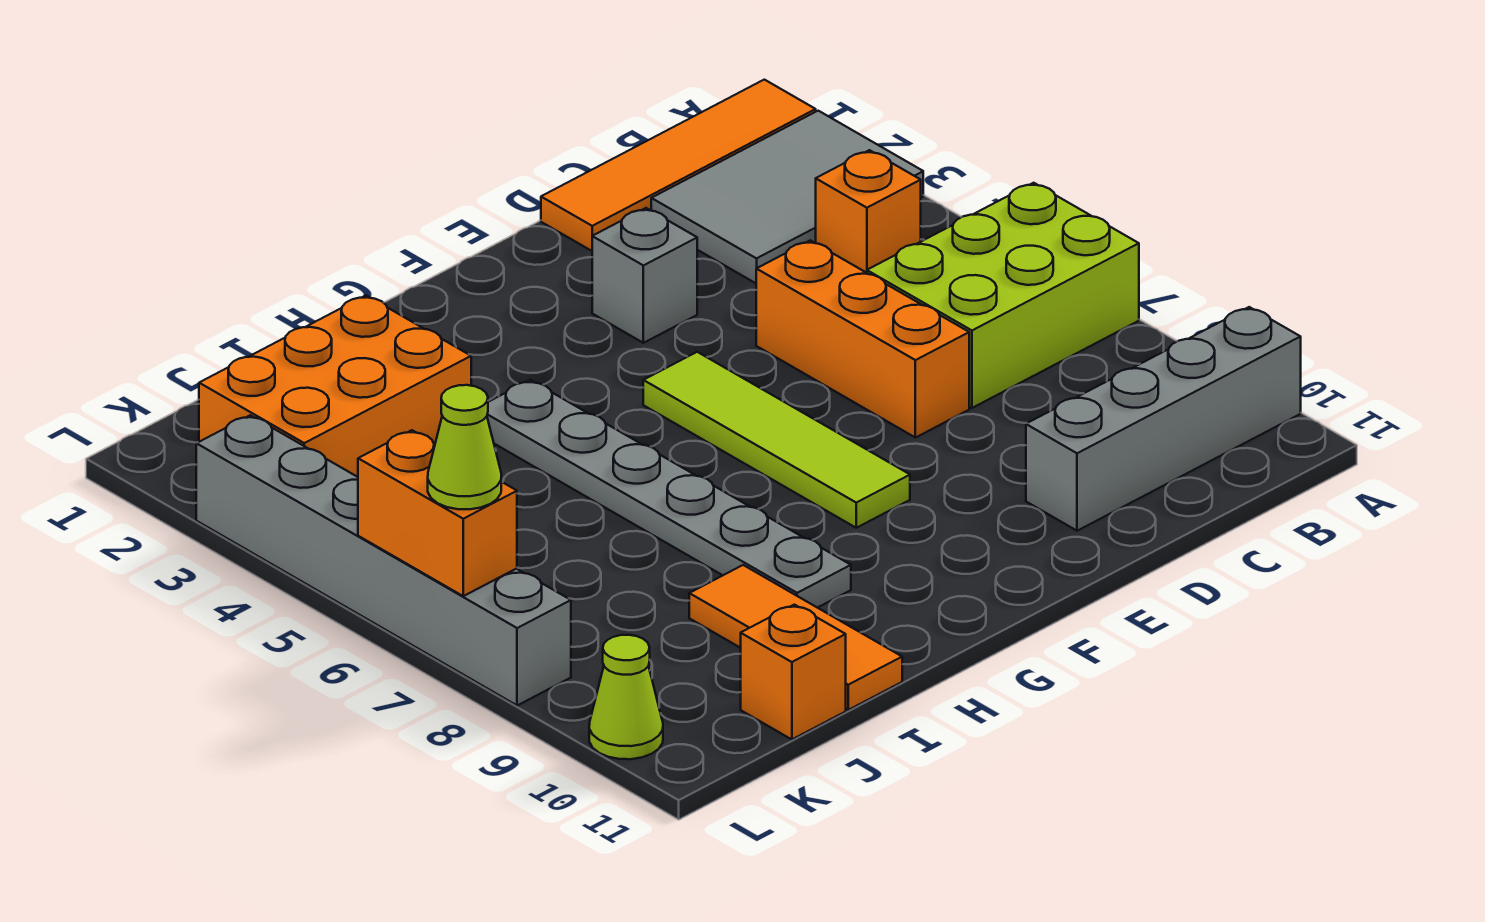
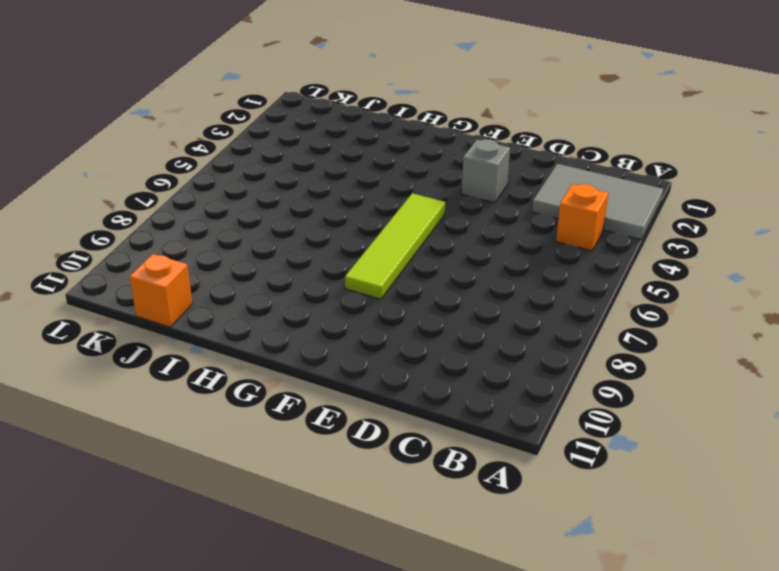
none -> orange tile A1:D1 level 1
none -> lime brick A6:C7 level 1
none -> grey brick A10:D10 level 1

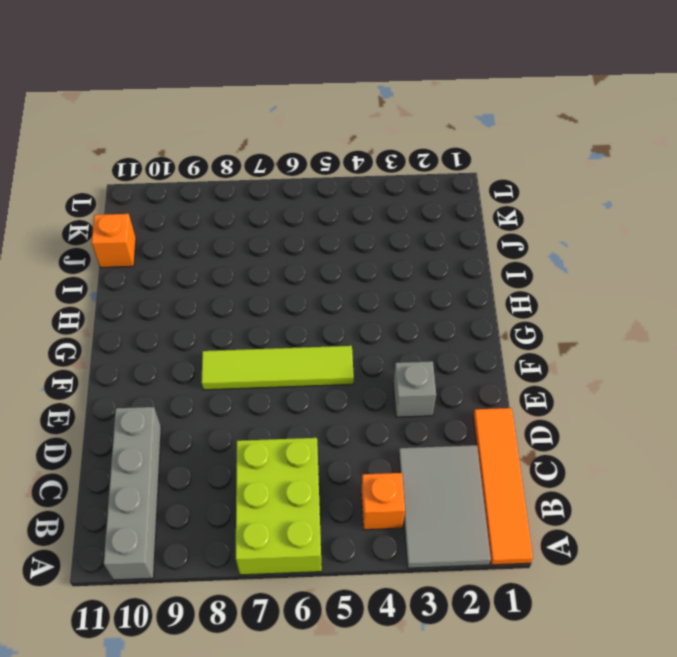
none -> orange brick D5:D7 level 1
none -> grey plate H4:H9 level 1
none -> orange brick I2:K3 level 1

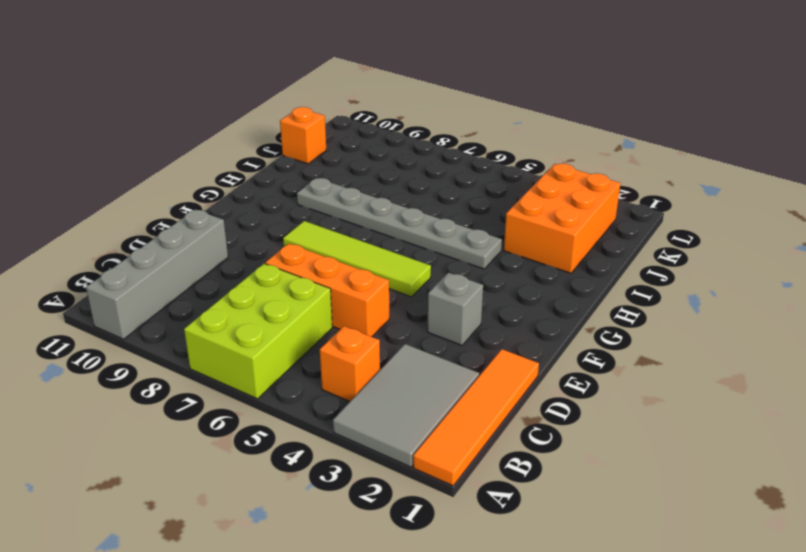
none -> orange tile I9:I11 level 1
none -> grey brick L3:L8 level 1
none -> lime cone L10 level 1

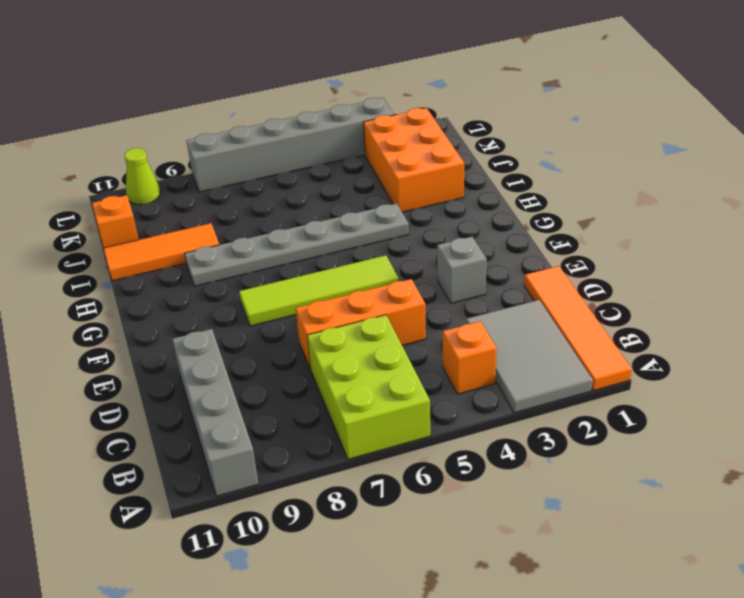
none -> orange brick L6:L7 level 2
none -> lime cone L7 level 3

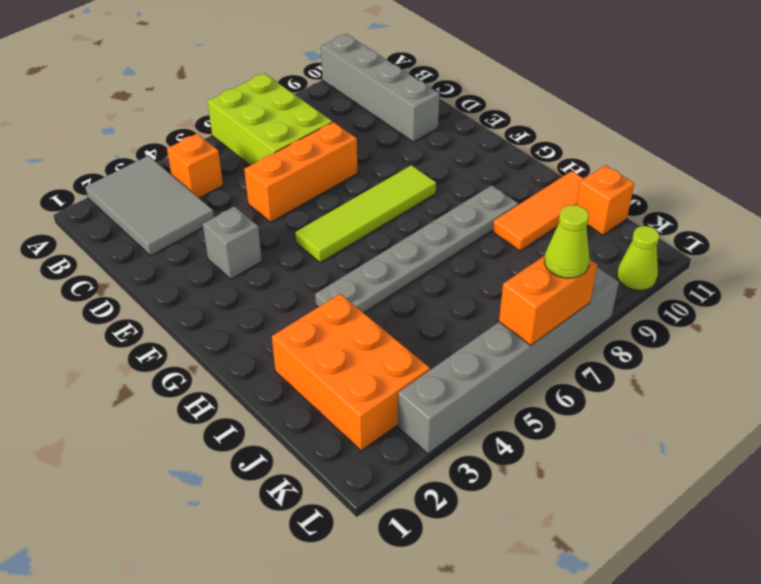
none -> orange tile A1:D1 level 1

